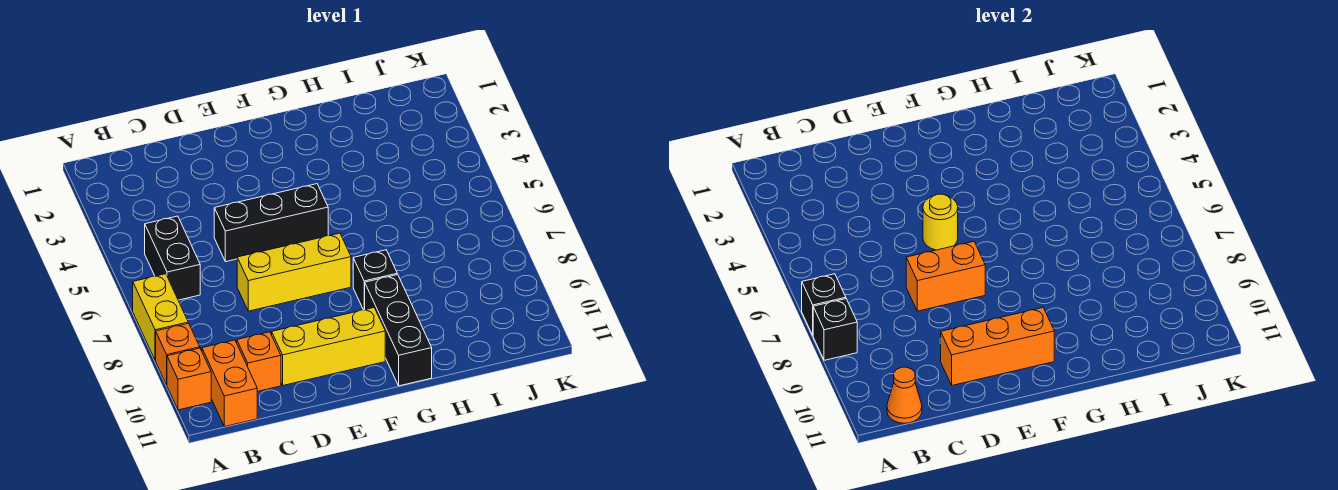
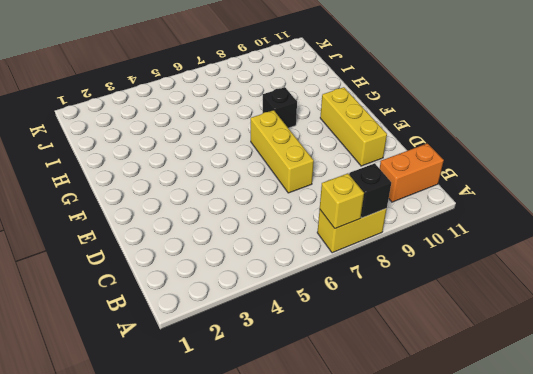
yellow brick A7 level 2 -> black brick A7 level 2
none -> orange brick A9 level 1
none -> orange brick A10 level 1
none -> black brick B5:B6 level 1

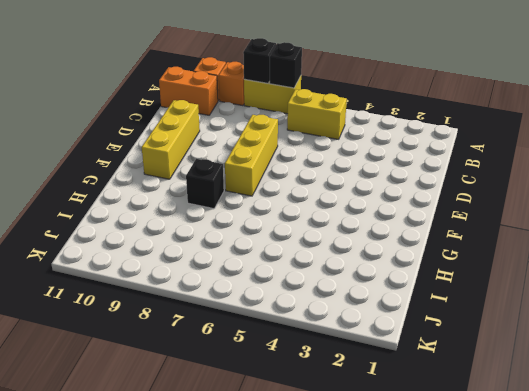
yellow brick B5:B6 level 1 -> black brick B5:B6 level 1
none -> orange brick C10 level 1
none -> black brick D5:F5 level 1
none -> black brick G9:G11 level 1

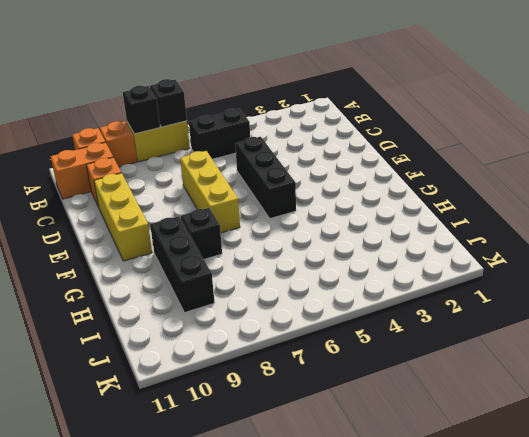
black brick G9:I9 level 1 -> black brick G9:G11 level 1
none -> orange cone B11 level 2
none -> orange brick D7:E7 level 2
none -> orange brick D10:F10 level 2

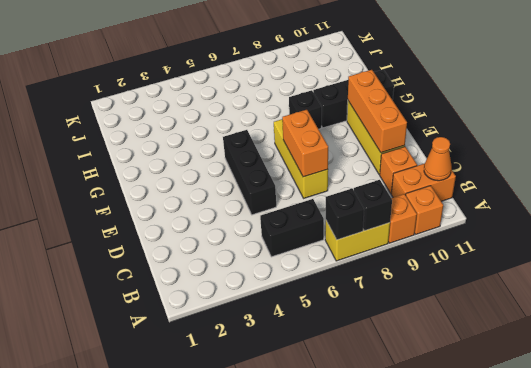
none -> yellow round brick E5 level 2

